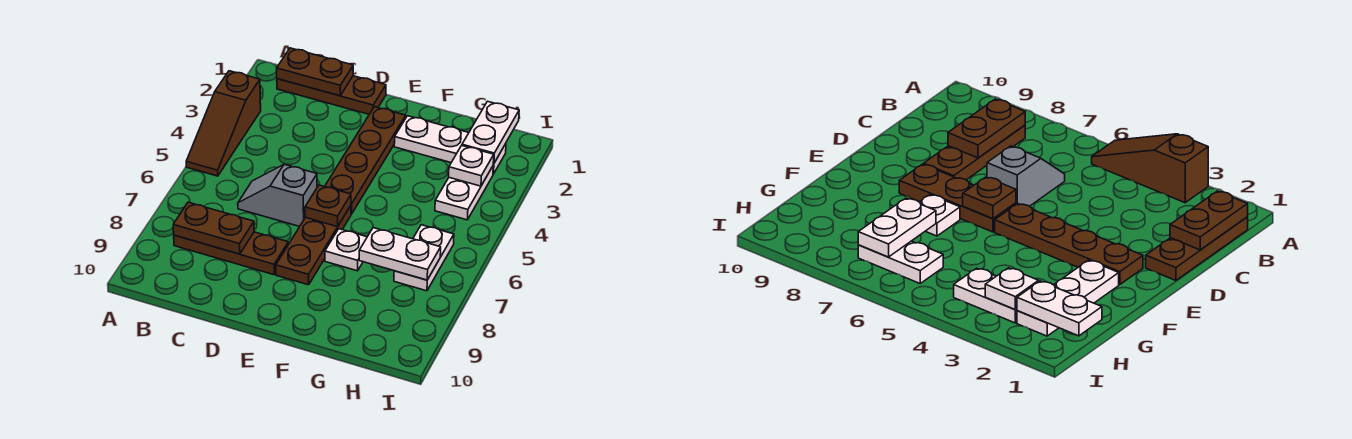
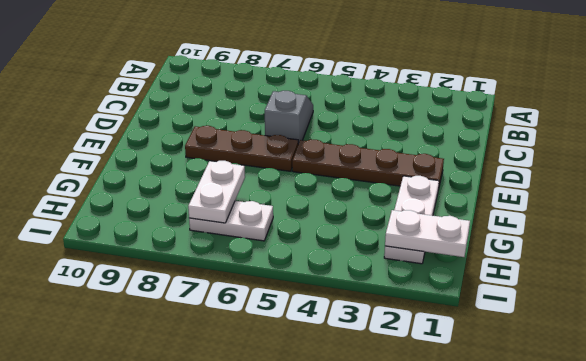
none -> brown slope A3:A5 level 1 top 3
none -> brown plate B1:D1 level 1
none -> brown plate B8:D8 level 1

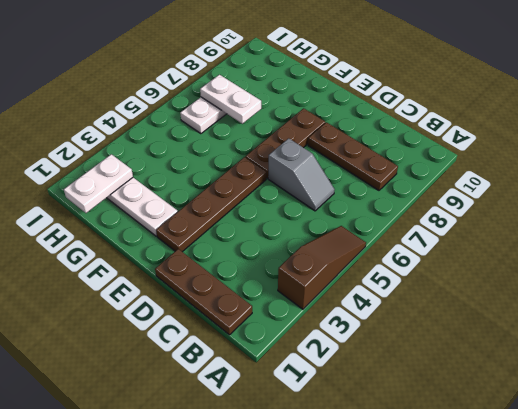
none -> white plate F7 level 1
none -> white plate H3:H4 level 1
none -> brown plate B1:C1 level 2

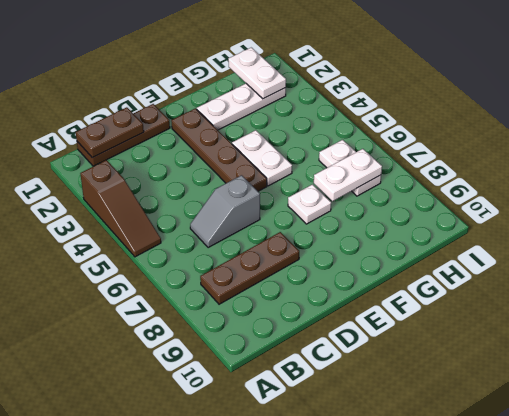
white plate F4:F5 level 1 -> white plate H3:H4 level 1
none -> brown plate E6:E8 level 1
none -> brown plate B8:C8 level 2
none -> brown plate E6 level 2

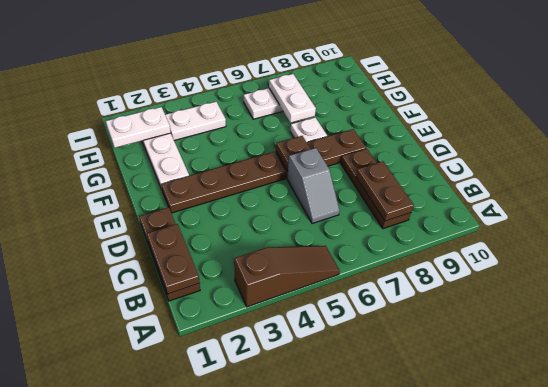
none -> white plate H3 level 2

